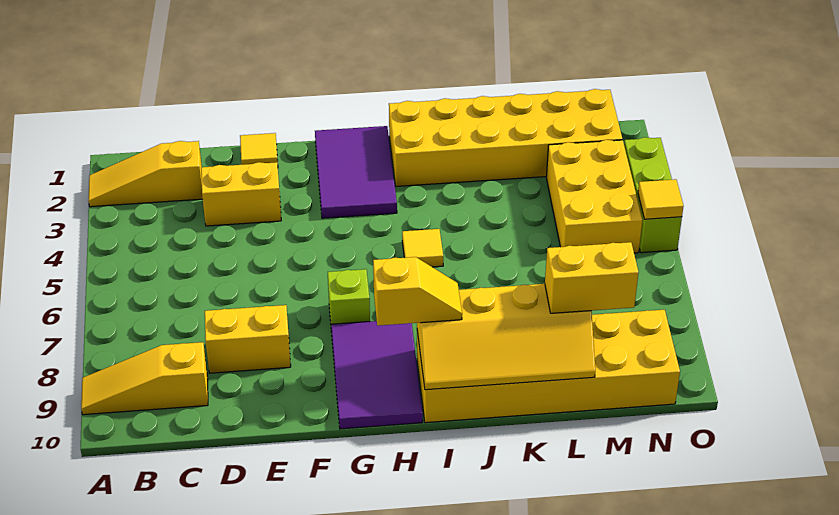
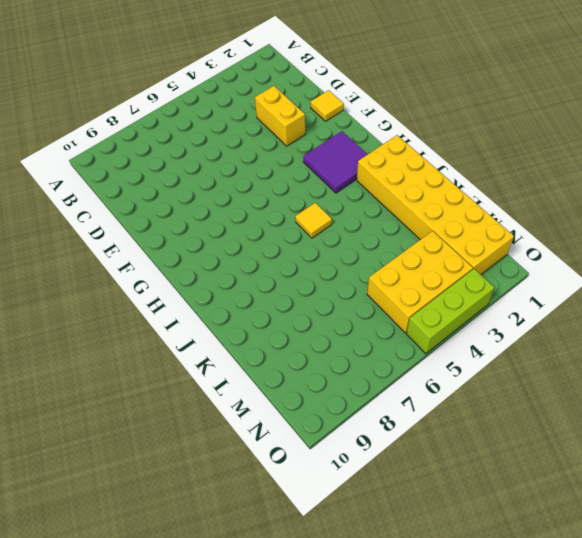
purple tile G2:H3 level 1 -> purple tile G1:H3 level 1
none -> yellow slope A2:C2 level 1 top C
none -> yellow slope A9:C9 level 1 top C
none -> yellow brick D8:E8 level 1

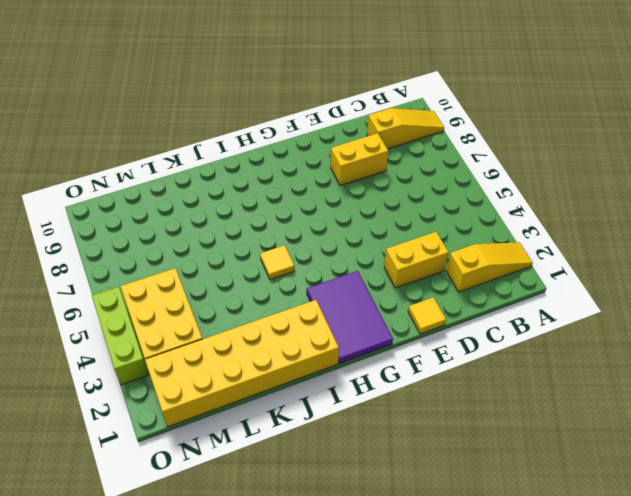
none -> lime brick G7 level 1
none -> purple tile G8:H10 level 1
none -> yellow brick I9:N10 level 1

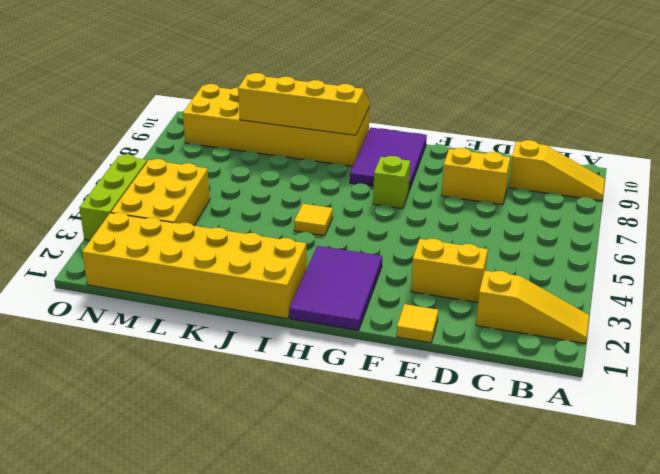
none -> yellow tile O5 level 2
none -> yellow slope H9:I9 level 3 top H
none -> yellow brick L9:M9 level 3

